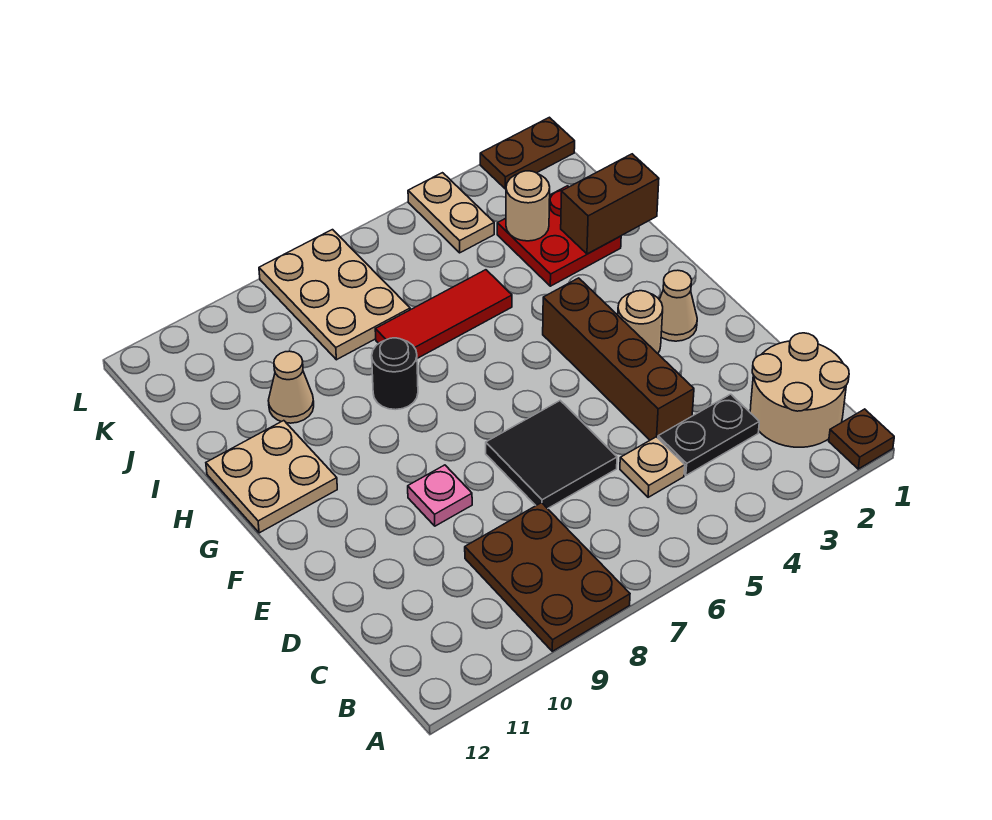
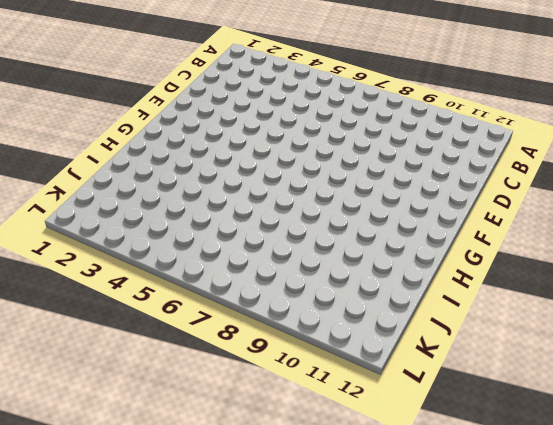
none -> brown plate A1 level 1
none -> brown plate A8:C9 level 1
none -> tan round brick B1:C2 level 1

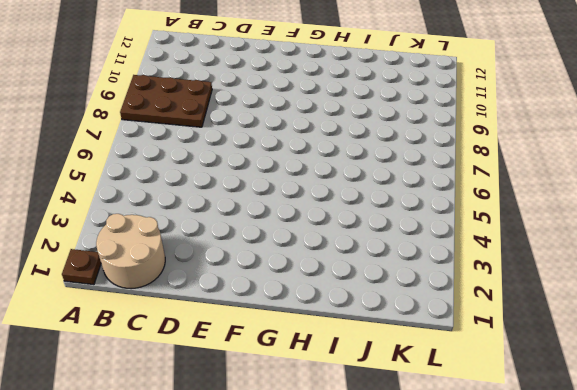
none -> black plate C3:C4 level 1
none -> tan plate C5 level 1
none -> brown brick D4:G4 level 1

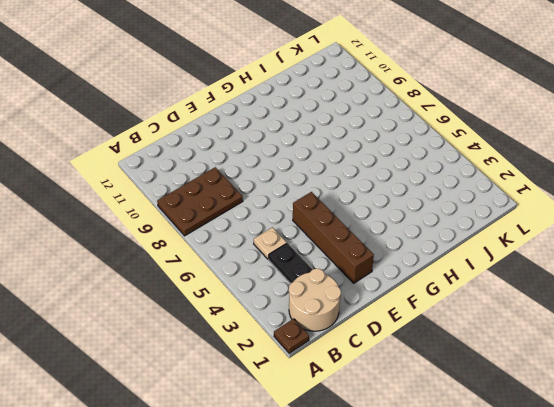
brown brick E2:E5 level 1 -> brown brick D4:G4 level 1
none -> black tile D6:E7 level 1
none -> pink plate E9 level 1
none -> tan cone F2 level 1

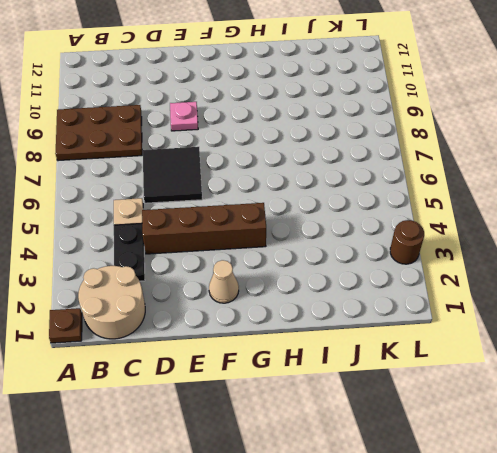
brown round brick L3 level 1 -> none
none -> tan round brick F3 level 1
none -> tan plate G11:H12 level 1
none -> black round brick H8 level 1

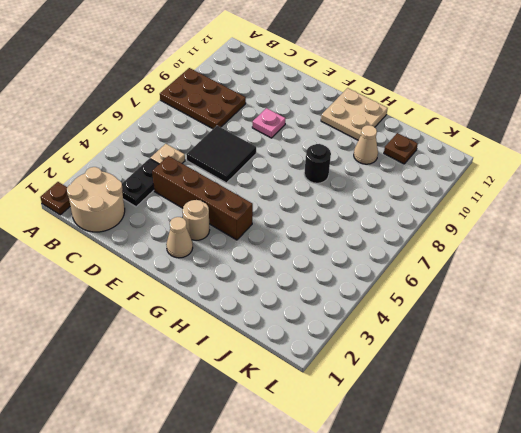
brown plate J11 level 1 -> none
none -> red plate I2:J3 level 1
none -> red tile I5:I7 level 1
none -> tan plate J7:L8 level 1

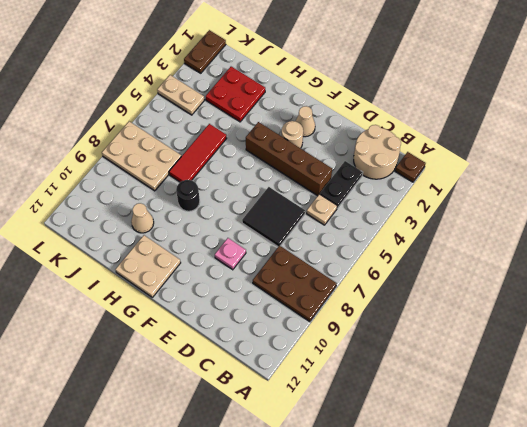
none -> brown brick I1:I2 level 2
none -> tan round brick J3 level 2

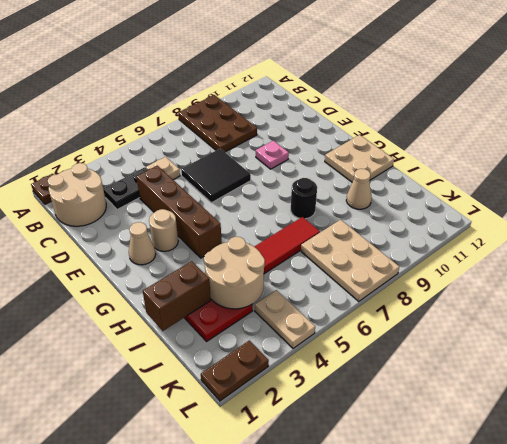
tan round brick I3:J4 level 2 -> tan round brick J3 level 2

